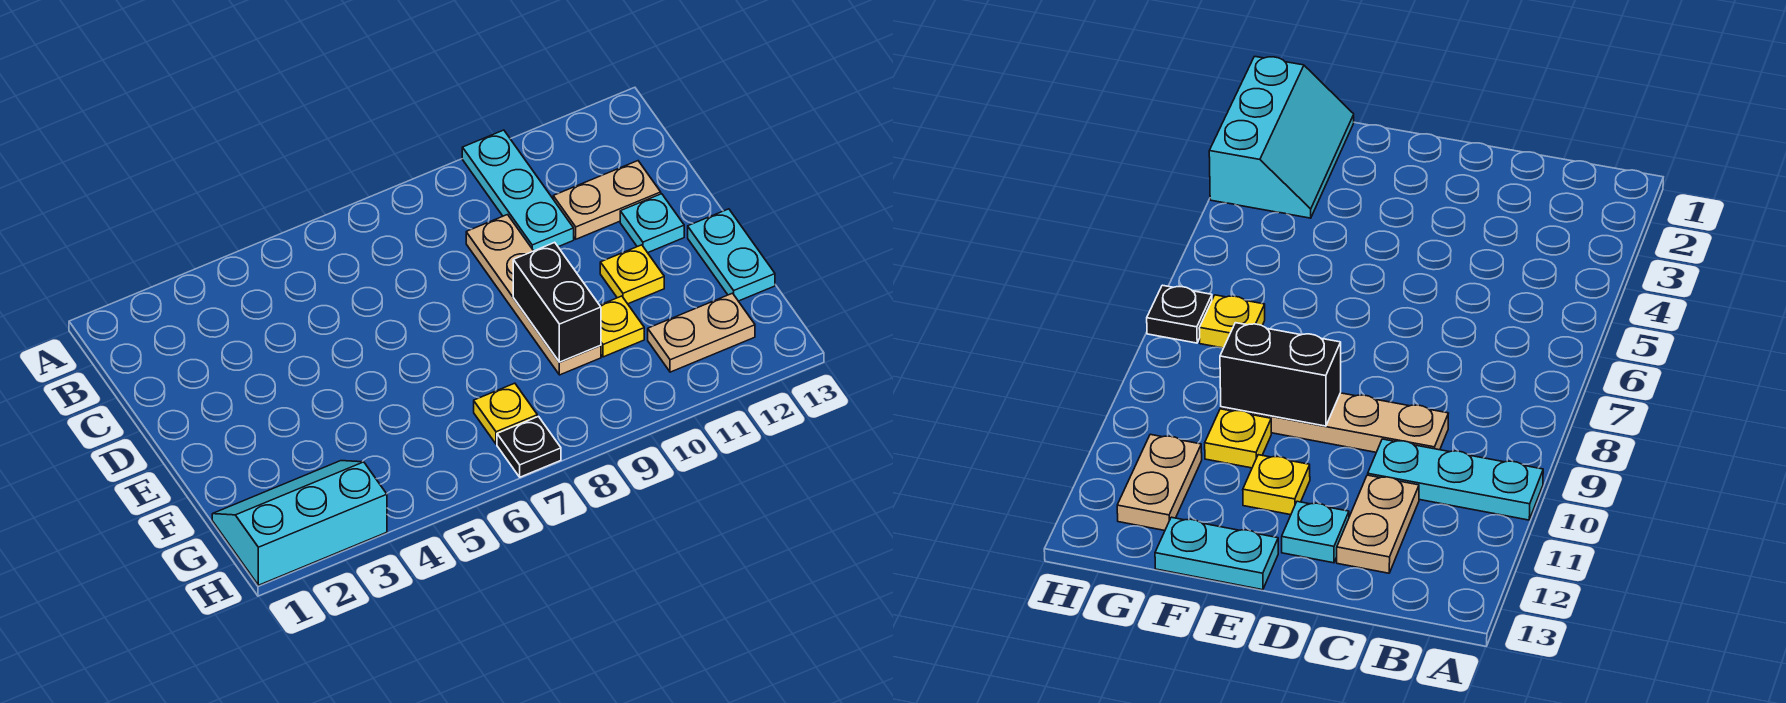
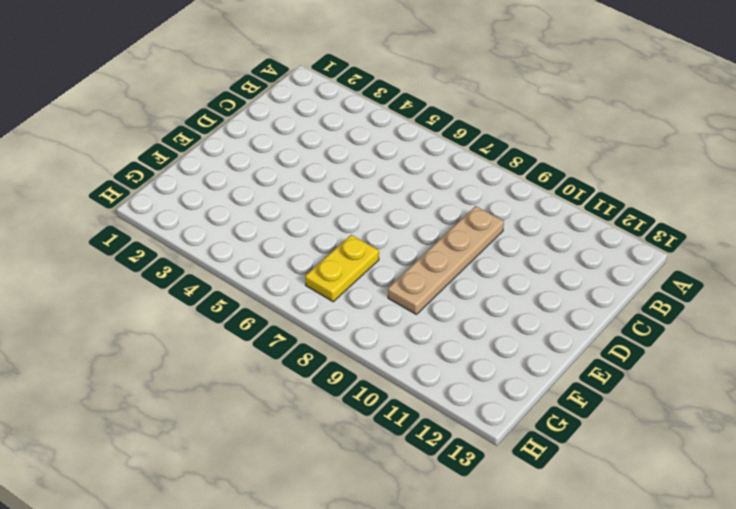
yellow plate F7:G7 level 1 -> yellow plate G7 level 1
none -> cyan plate A10:C10 level 1
none -> tan plate C11:C12 level 1
none -> cyan plate D12 level 1

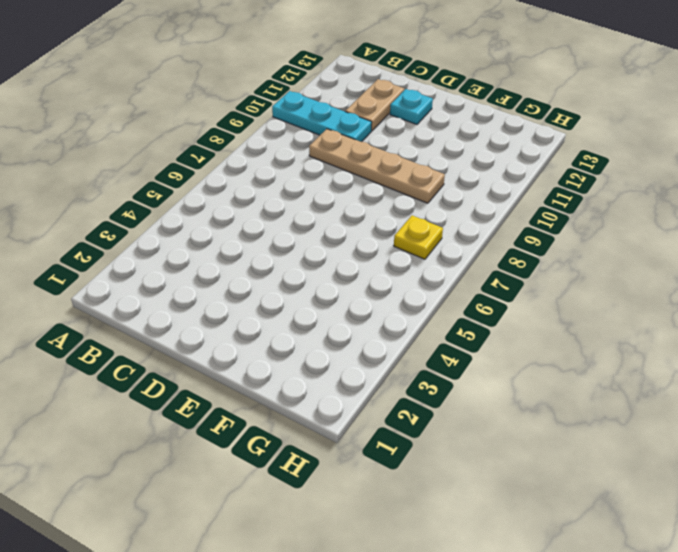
none -> yellow plate E11 level 1
none -> cyan plate E13:F13 level 1
none -> yellow plate F10 level 1

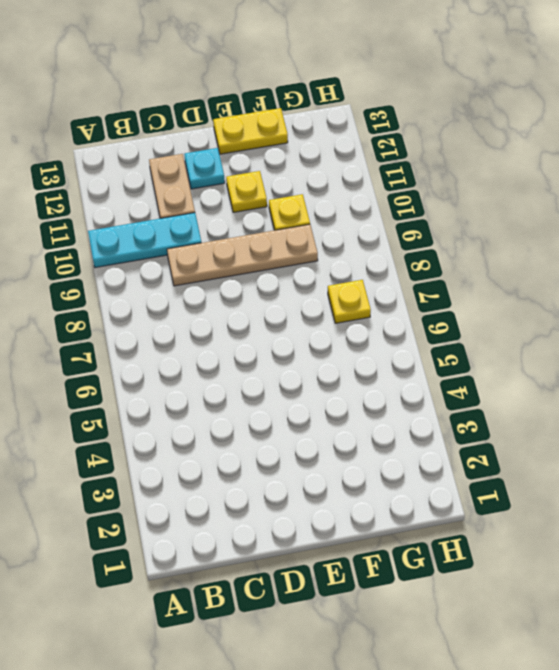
yellow plate E13:F13 level 1 -> cyan plate E13:F13 level 1
none -> cyan slope G1:H3 level 1 top H
none -> tan plate G11:G12 level 1
none -> black plate H7 level 1

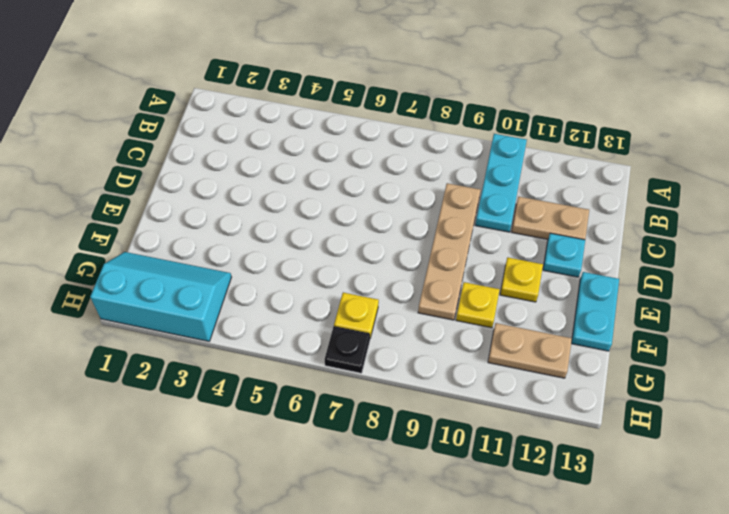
none -> black brick E9:F9 level 2

